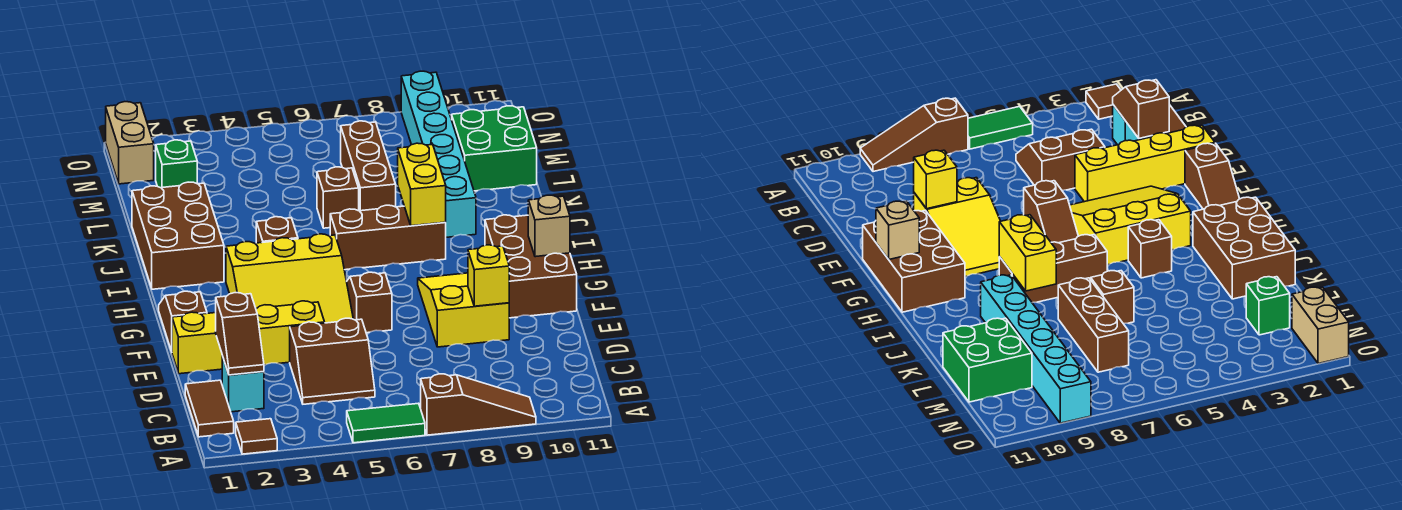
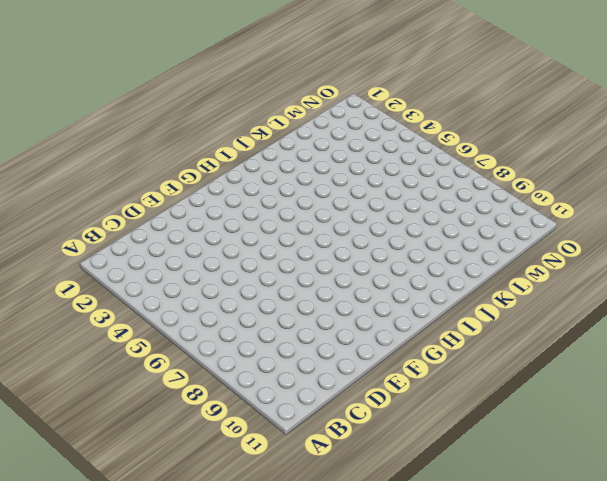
none -> brown tile A2 level 1
none -> green tile A5:A6 level 1
none -> brown slope A7:A9 level 1 top 7

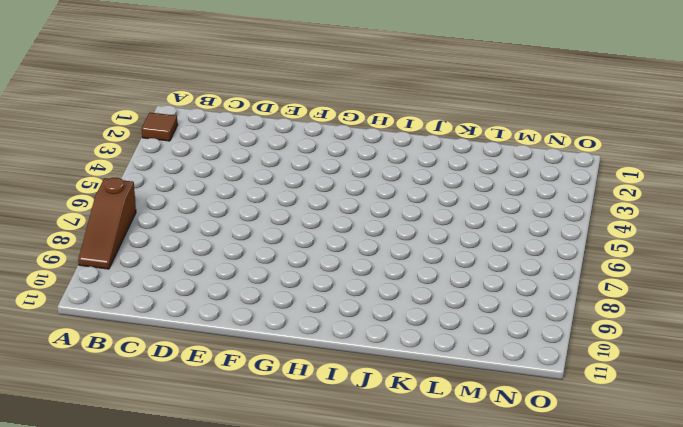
none -> green tile A5:A6 level 1
none -> brown tile B1:C1 level 1
none -> cyan brick C2 level 1

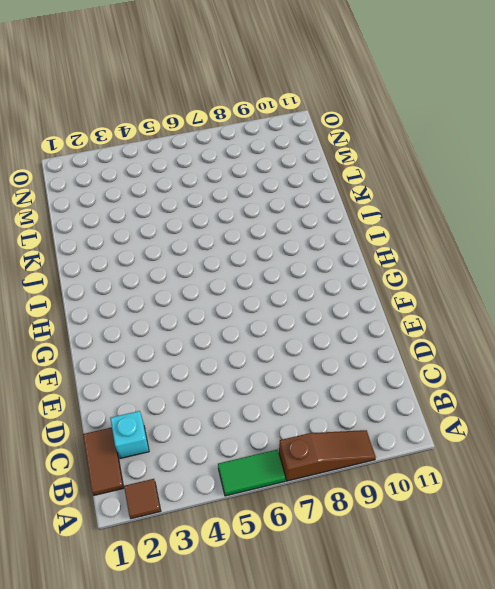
none -> brown slope C4:D5 level 1 top D
none -> yellow brick E1:E4 level 1
none -> yellow slope E8:G9 level 1 top E

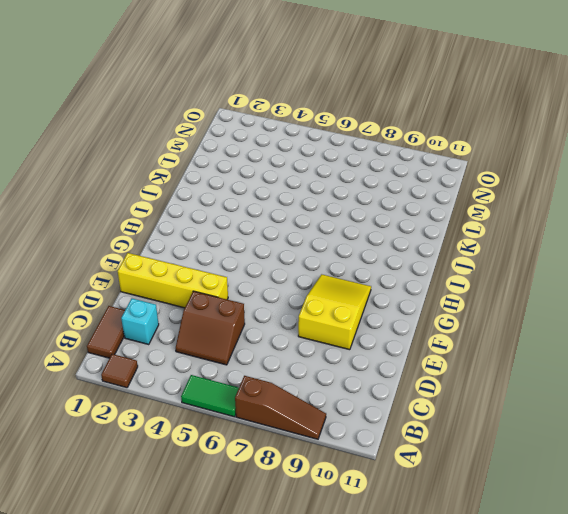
none -> brown slope F1:G1 level 1 top F
none -> yellow slope F3:H5 level 1 top H
none -> brown slope F6:G6 level 1 top F

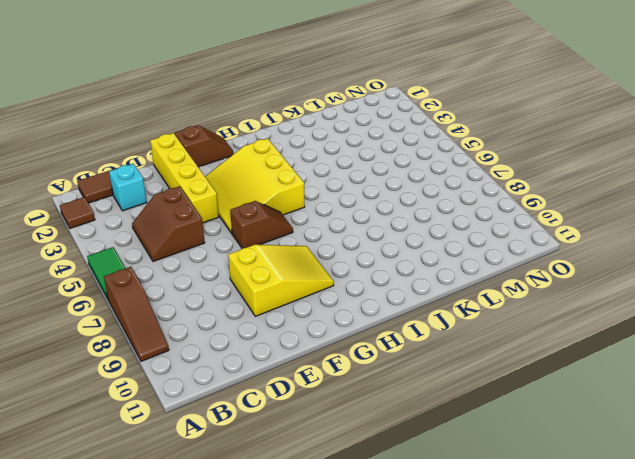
none -> brown brick F10:H11 level 1
none -> brown brick I1:K2 level 1
none -> brown brick I4 level 1

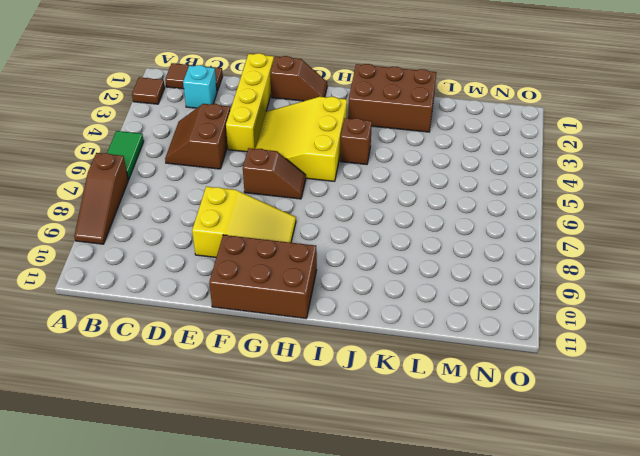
none -> brown brick I6:I8 level 1
none -> cyan brick J9:O9 level 1
none -> brown brick K6 level 1

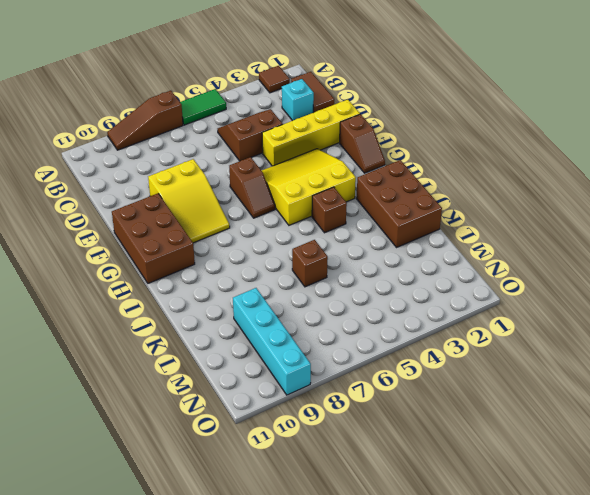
cyan brick L9:O9 level 1 -> cyan brick J9:O9 level 1
none -> brown brick I6:I8 level 1
none -> brown brick K7:M7 level 1
none -> green brick L10:M11 level 1

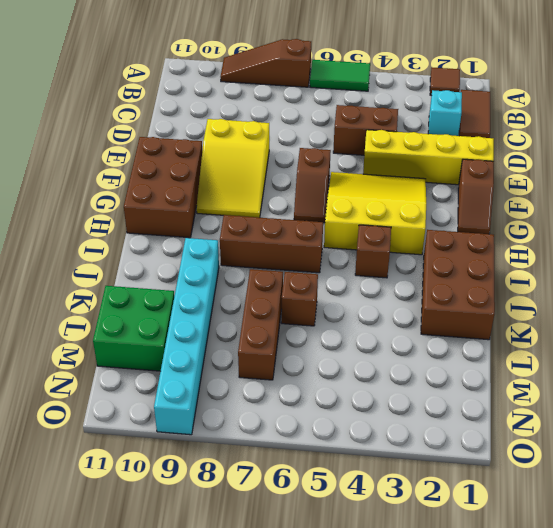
none -> green brick M2 level 1
none -> tan brick N1:O1 level 1
none -> brown slope C2:D2 level 2 top D

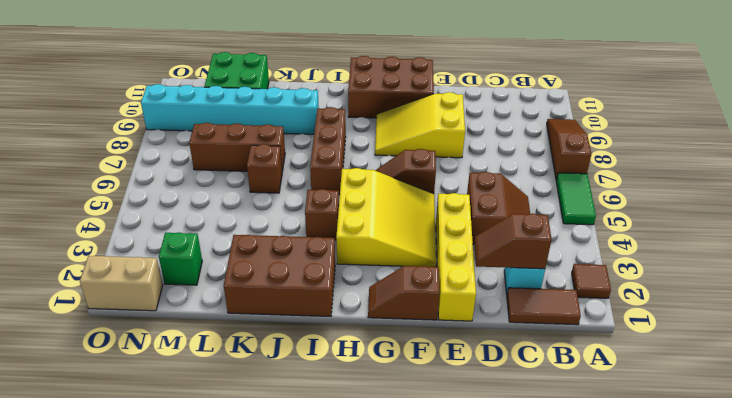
brown slope C2:D2 level 2 top C -> brown slope C2:D2 level 2 top D
none -> yellow brick E9 level 2
none -> tan brick G11 level 2
none -> yellow brick I8:J8 level 2

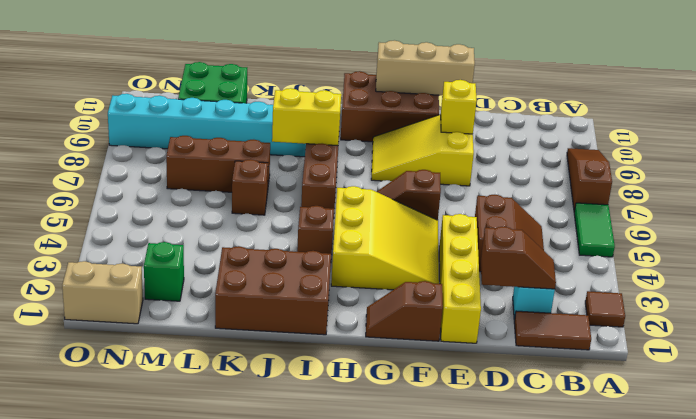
tan brick E11:G11 level 2 -> tan brick G11 level 2

